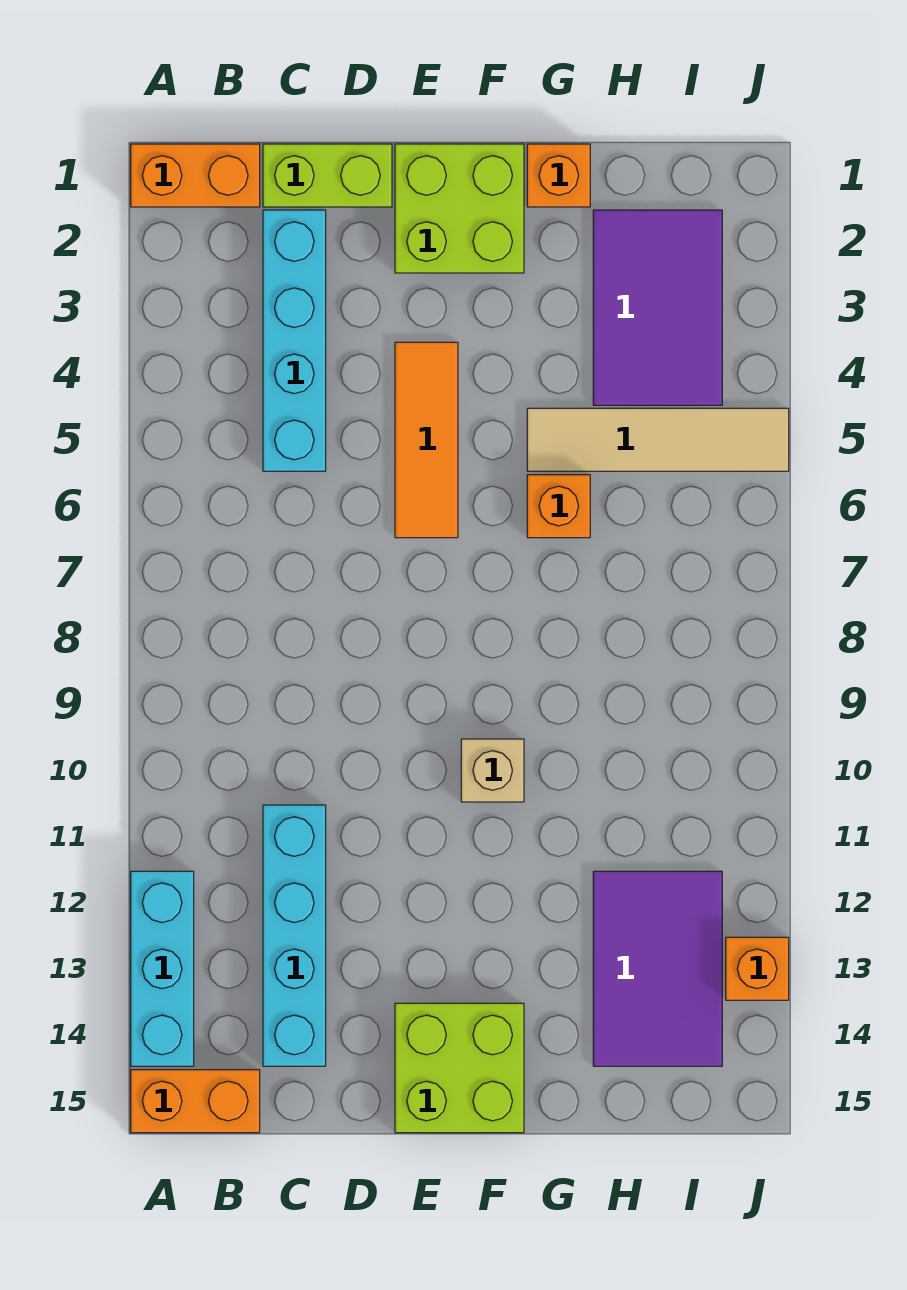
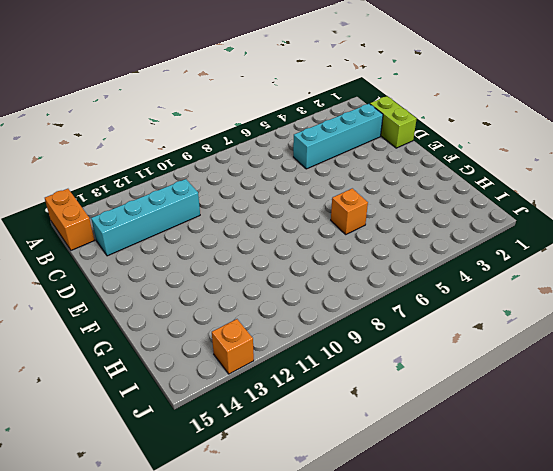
none -> orange brick A1:B1 level 1
none -> cyan brick A12:A14 level 1
none -> lime brick E1:F2 level 1

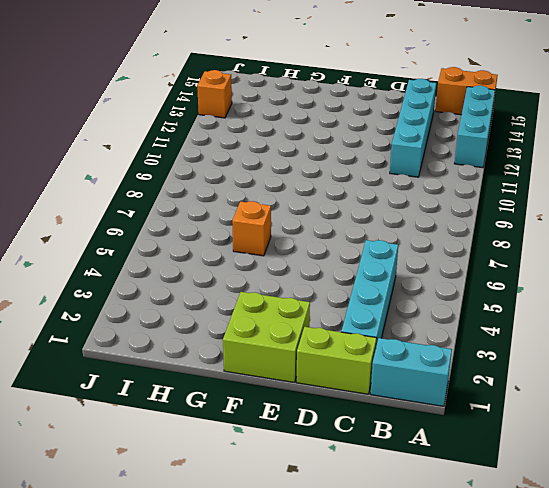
cyan brick A1:B1 level 1 -> orange brick A1:B1 level 1
none -> orange tile E4:E6 level 1
none -> lime brick E14:F15 level 1
none -> tan brick F10 level 1

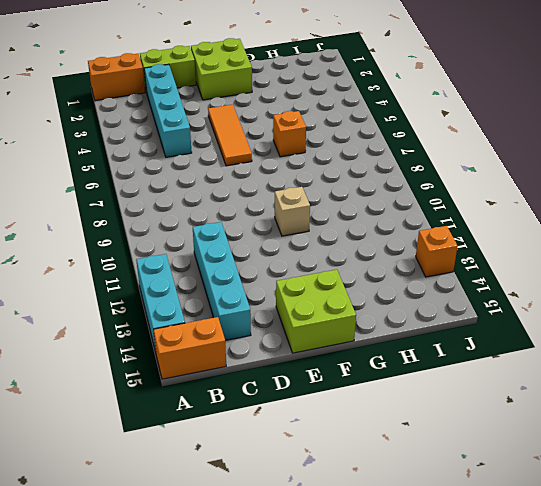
none -> orange brick G1 level 1
none -> tan tile G5:J5 level 1
none -> purple tile H2:I4 level 1

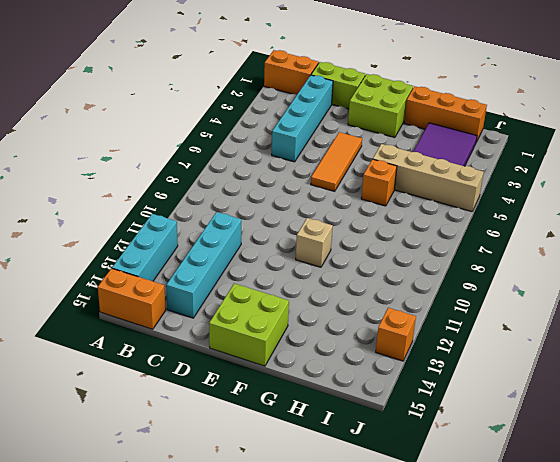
orange brick G1:I1 level 1 -> orange brick G1 level 1
tan brick G5:J5 level 1 -> tan tile G5:J5 level 1
none -> purple tile H12:I14 level 1

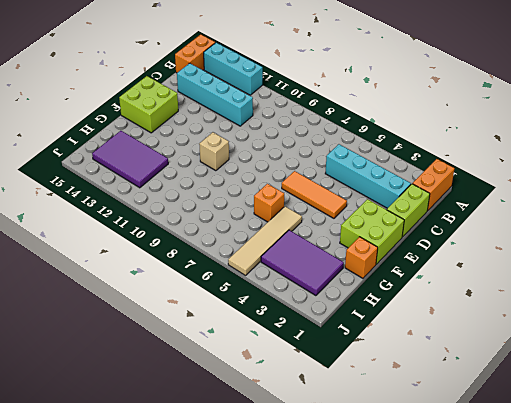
none -> orange brick J13 level 1

